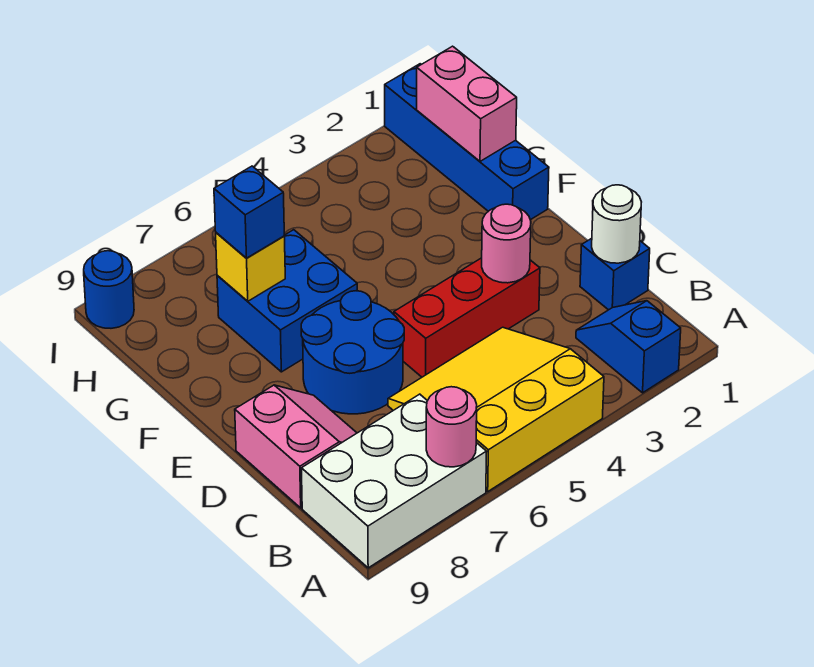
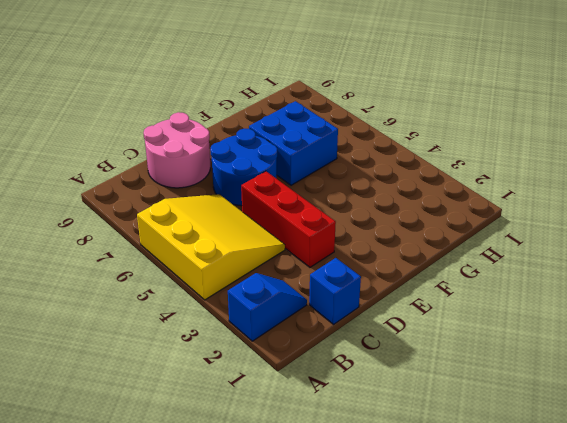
pink round brick C8:D9 level 1 -> pink slope C8:D9 level 1 top 9
none -> white brick A7:B9 level 1
none -> blue brick F1:I1 level 1
none -> blue round brick I9 level 1

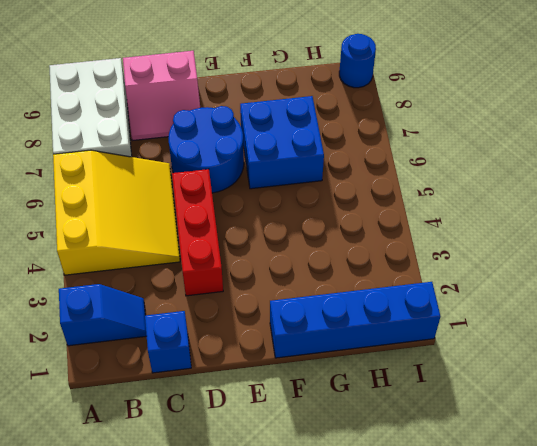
none -> pink round brick A7 level 2
none -> white round brick C1 level 2
none -> pink round brick D3 level 2

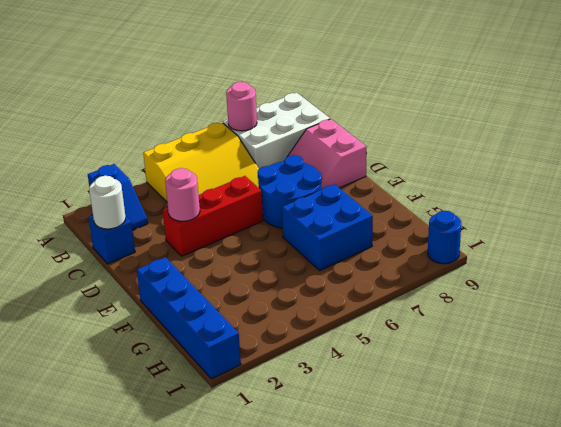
none -> pink brick G1:H1 level 2
none -> yellow brick G7 level 2
none -> blue brick G7 level 3

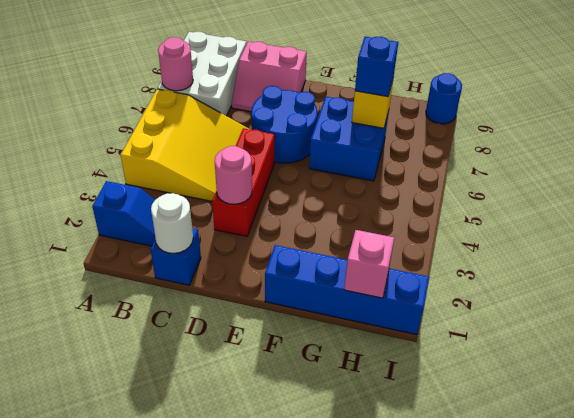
pink brick H1 level 2 -> pink brick G1:H1 level 2

